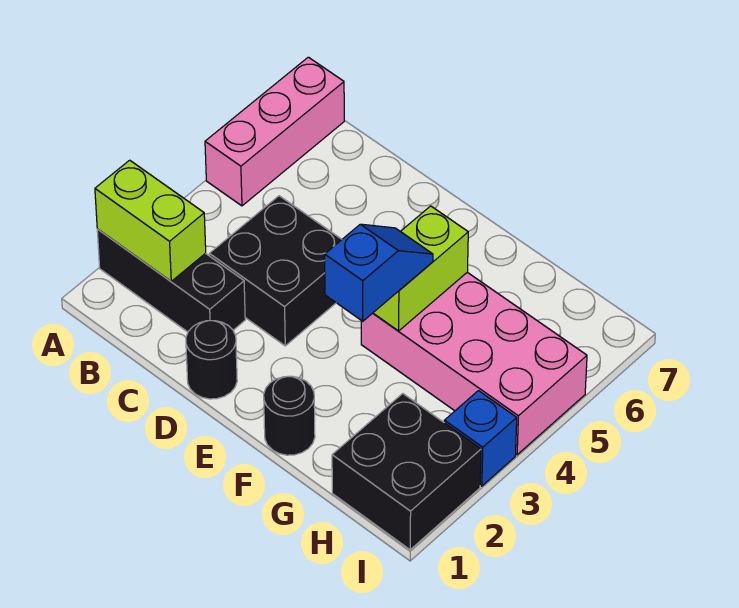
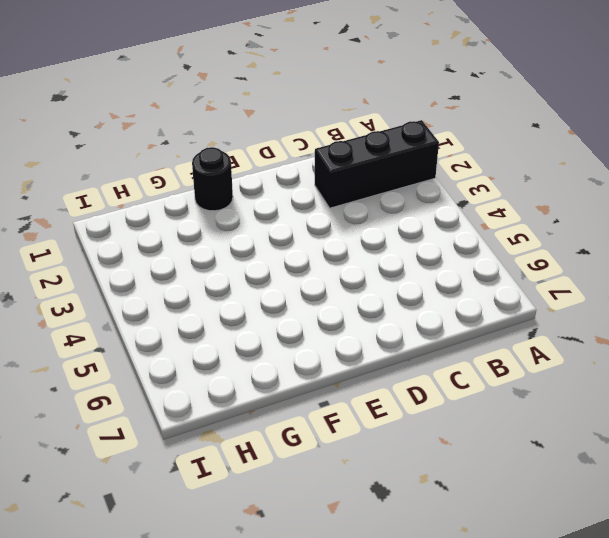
none -> pink brick A5:A7 level 1
none -> black brick C3:D4 level 1

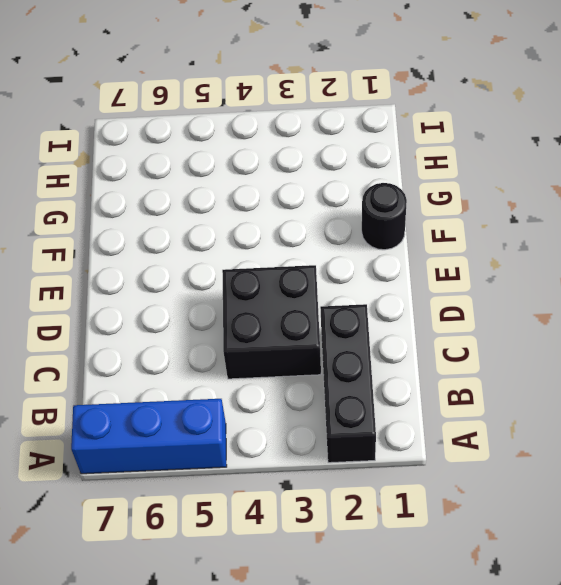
blue brick A5:A7 level 1 -> pink brick A5:A7 level 1
none -> black round brick D1 level 1
none -> pink brick F4:I5 level 1

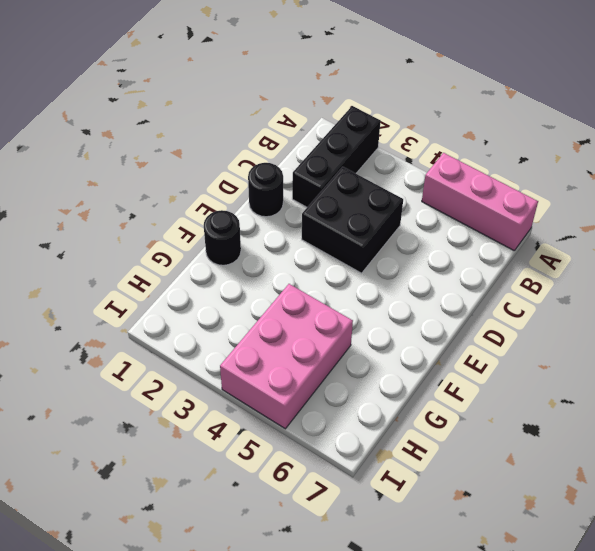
pink brick G4:I5 level 1 -> pink brick F4:I5 level 1
none -> black brick H1:I2 level 1
none -> blue brick I3 level 1

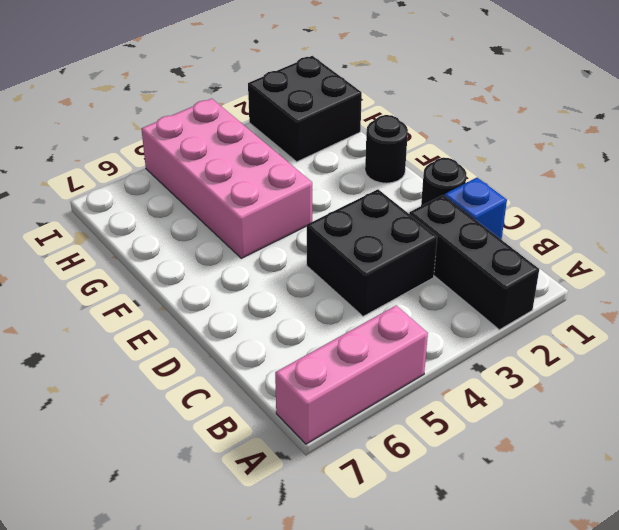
blue brick C1 level 1 -> blue brick I3 level 1
none -> lime brick A2:B2 level 2
none -> lime brick F4:F5 level 2

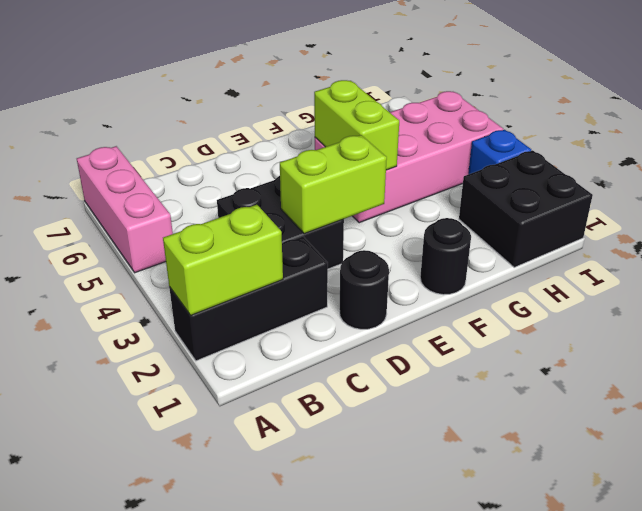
lime brick D3:E3 level 2 -> none
none -> blue slope F3:F4 level 3 top 3

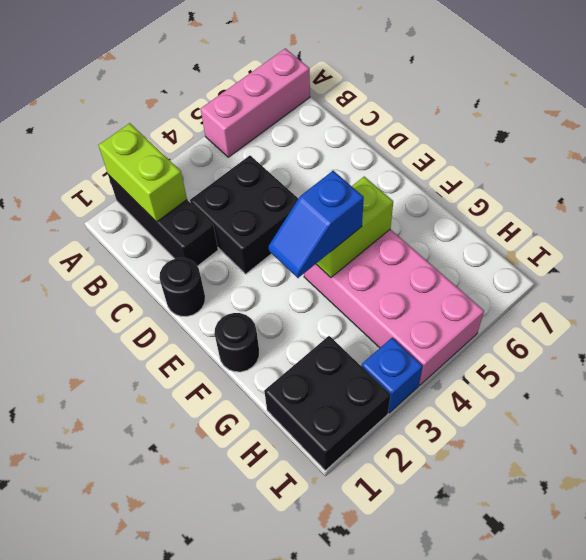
blue slope F3:F4 level 3 top 4 -> blue slope F3:F4 level 3 top 3

